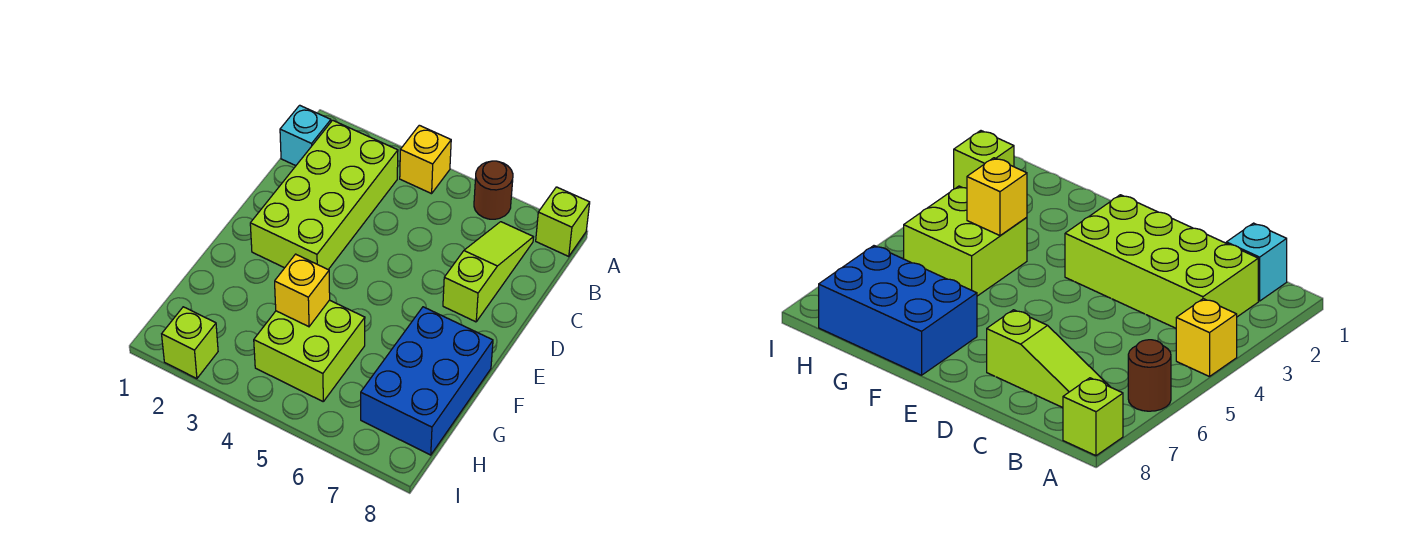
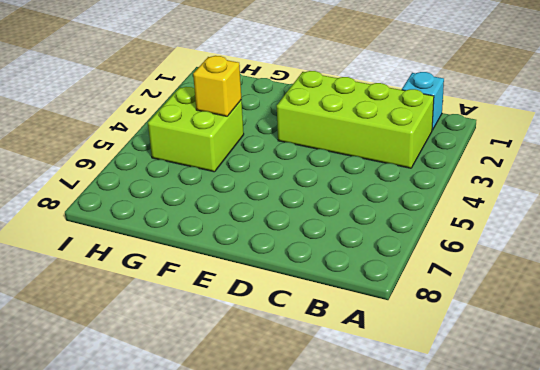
none -> yellow brick A4 level 1
none -> brown round brick A6 level 1

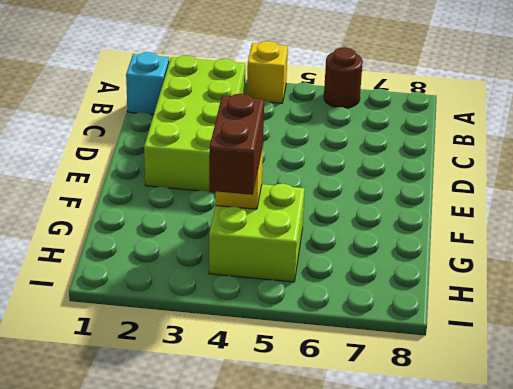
brown brick G4:H4 level 3 -> none
none -> lime brick A8 level 1
none -> lime slope B7:D7 level 1 top D

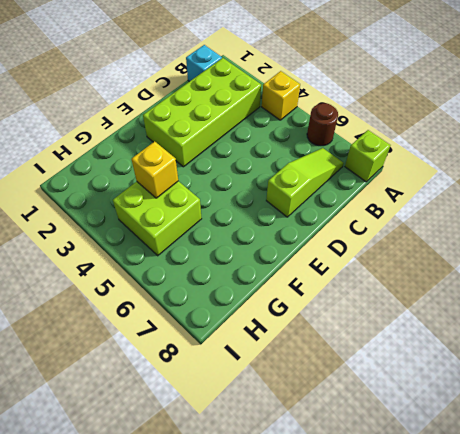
none -> blue brick F7:H8 level 1
none -> lime brick I2 level 1

